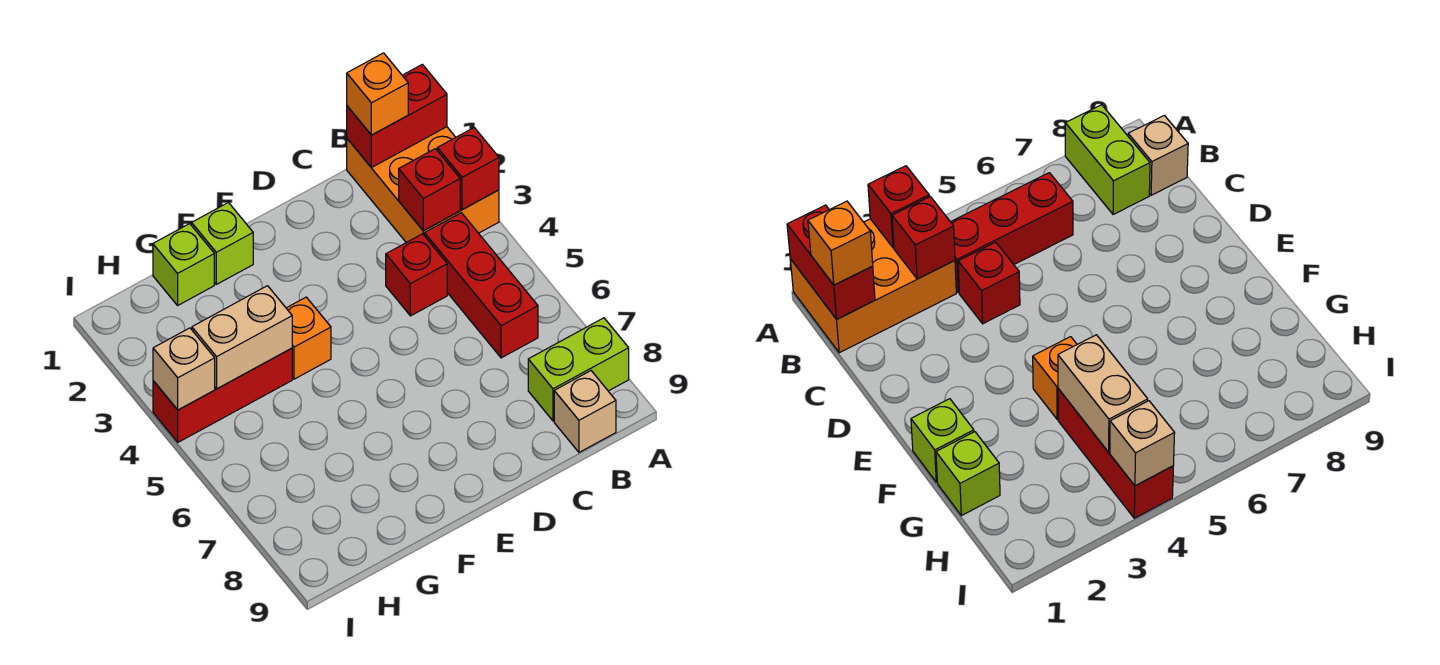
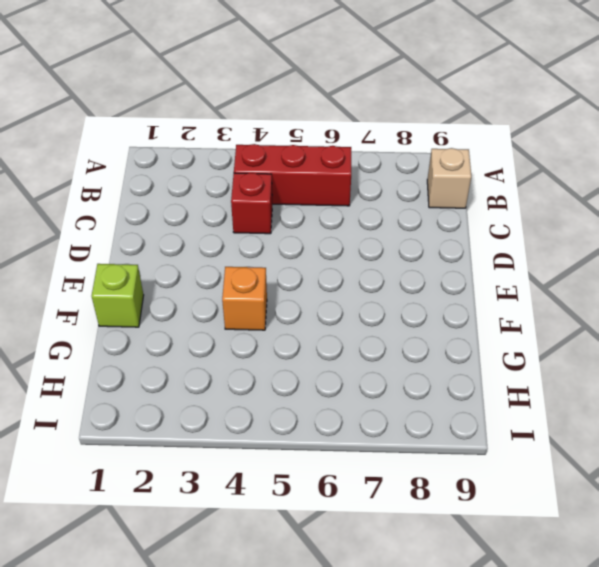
none -> orange brick A1:B3 level 1
none -> lime brick A8:B8 level 1
none -> lime brick G1 level 1

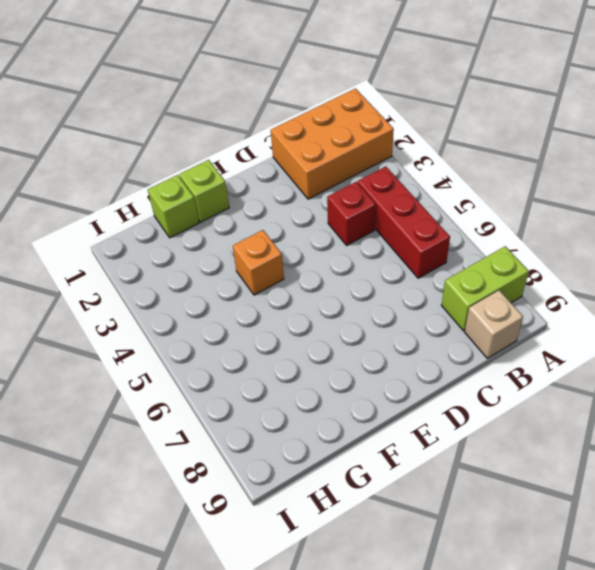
orange brick A1:C2 level 1 -> orange brick A1:B3 level 1
none -> red brick G4:I4 level 1
none -> red brick A1:B1 level 2
none -> red brick A3 level 2

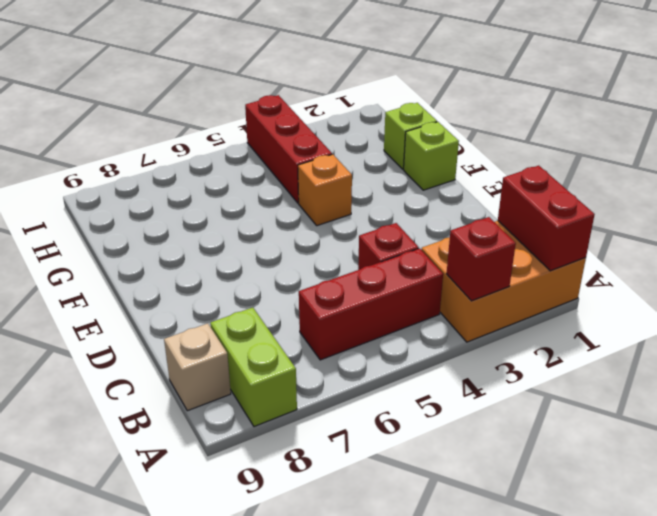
none -> red brick B3 level 2
none -> tan brick G4:H4 level 2
none -> tan brick I4 level 2

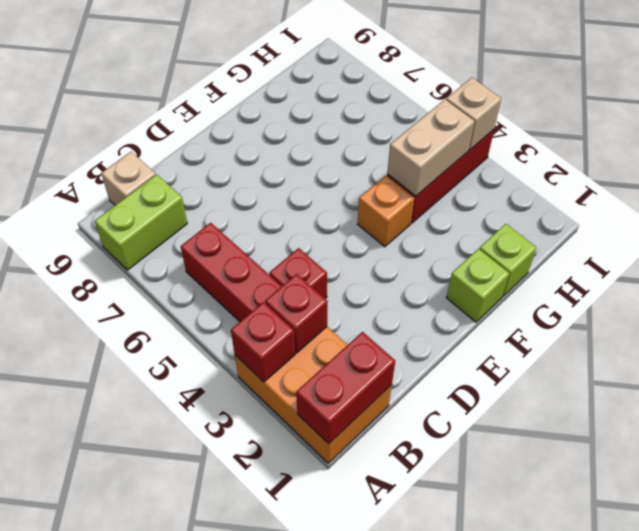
none -> orange brick B1 level 3

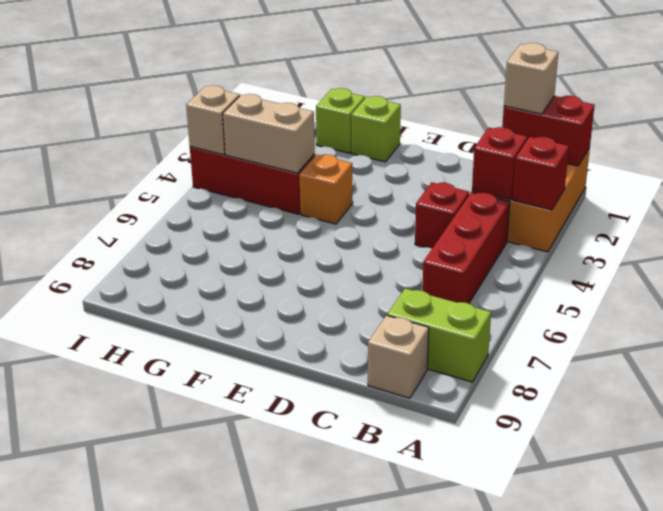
tan brick B1 level 3 -> orange brick B1 level 3

